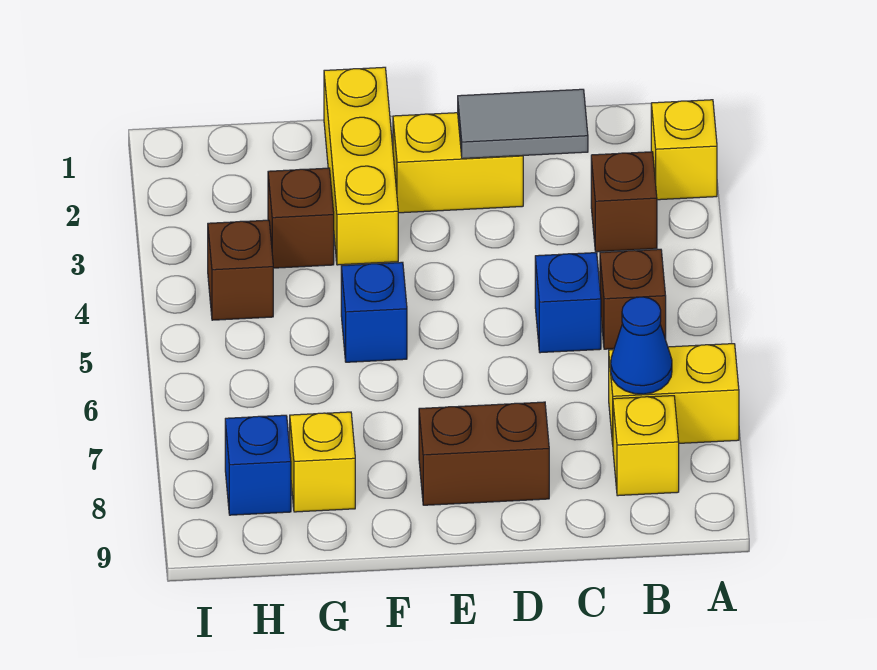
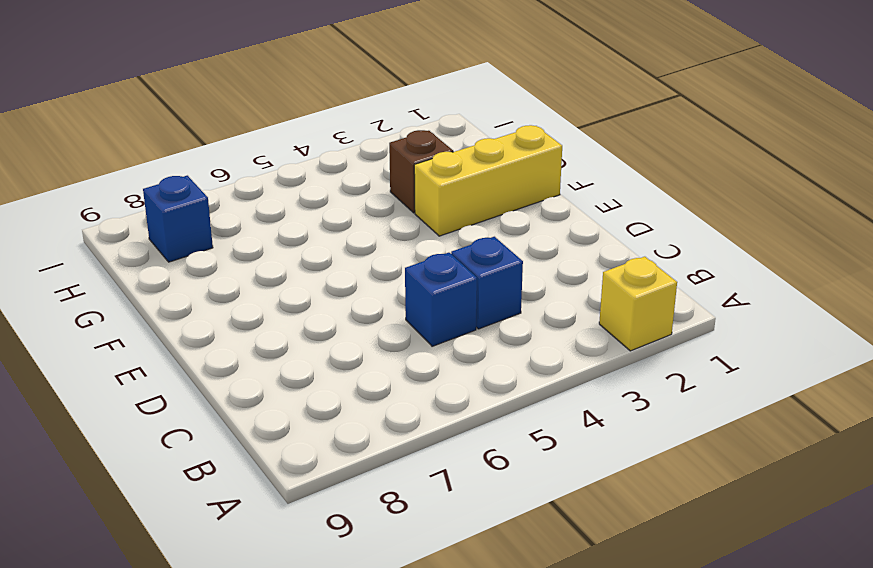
blue brick C4 level 1 -> blue brick F5 level 1
none -> yellow brick A7:B7 level 1
none -> brown brick B3 level 1
none -> brown brick B5 level 1

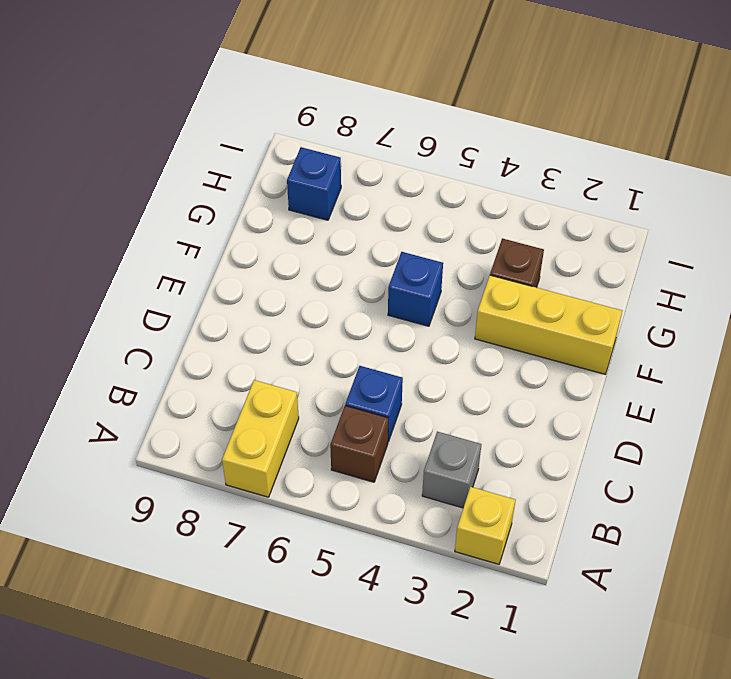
grey brick B3 level 1 -> brown brick B3 level 1
none -> yellow brick B8 level 1
none -> yellow brick D2:E2 level 1
none -> brown brick D8:E8 level 1

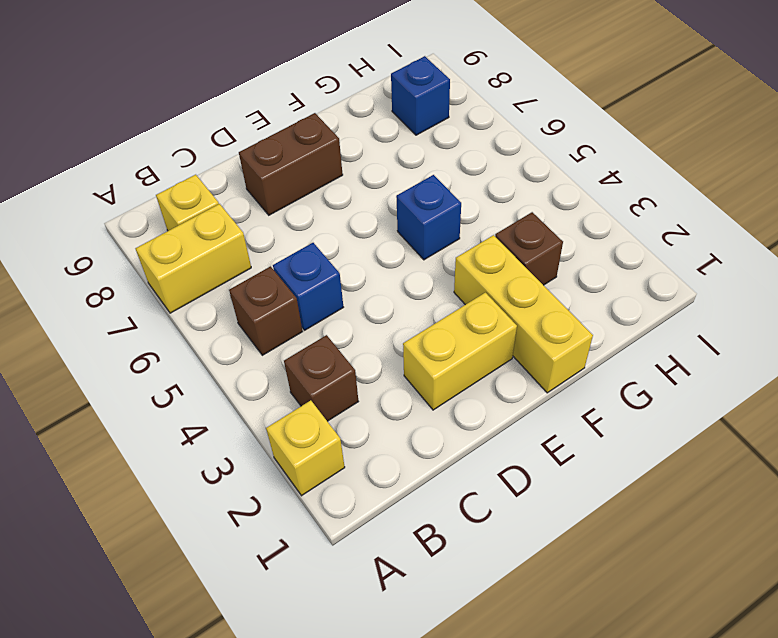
none -> yellow brick G8 level 1
none -> brown brick H4 level 1
none -> blue cone B7 level 2

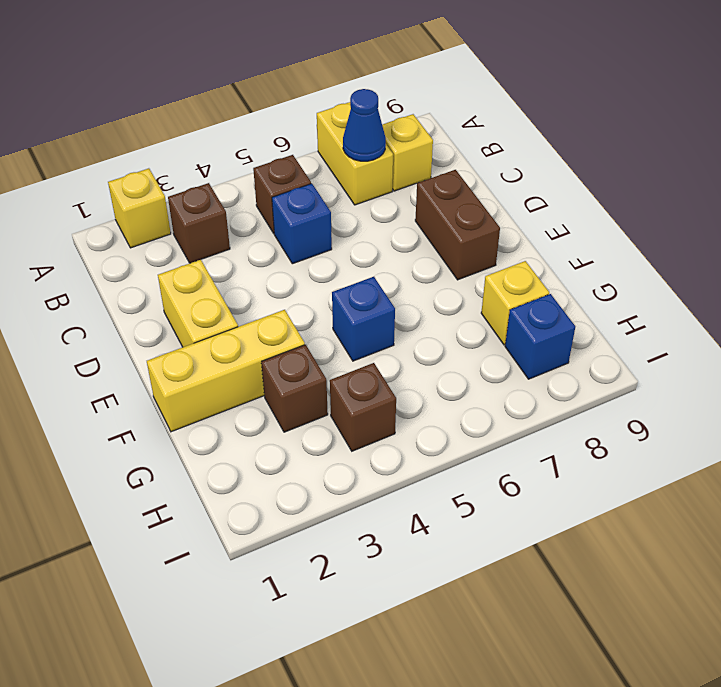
none -> grey tile C2:D2 level 2

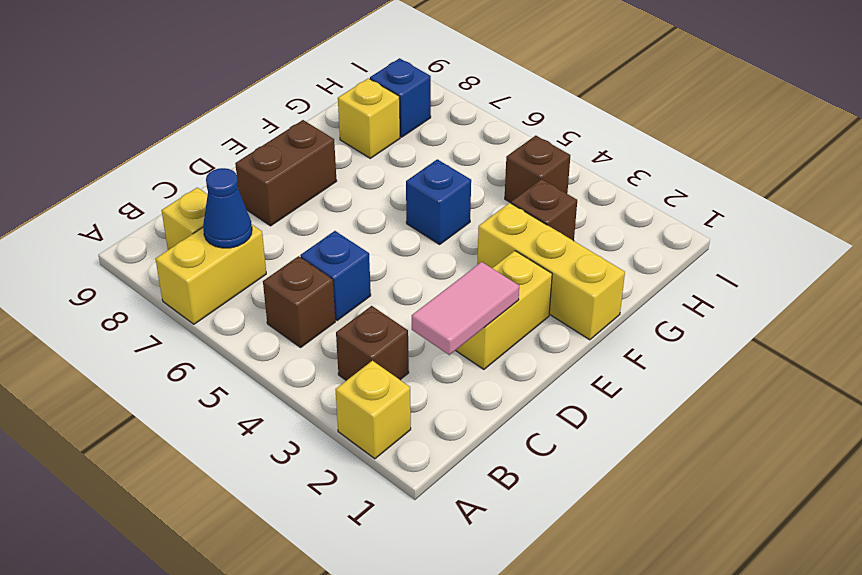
pink tile C2:D2 level 2 -> grey tile C2:D2 level 2

